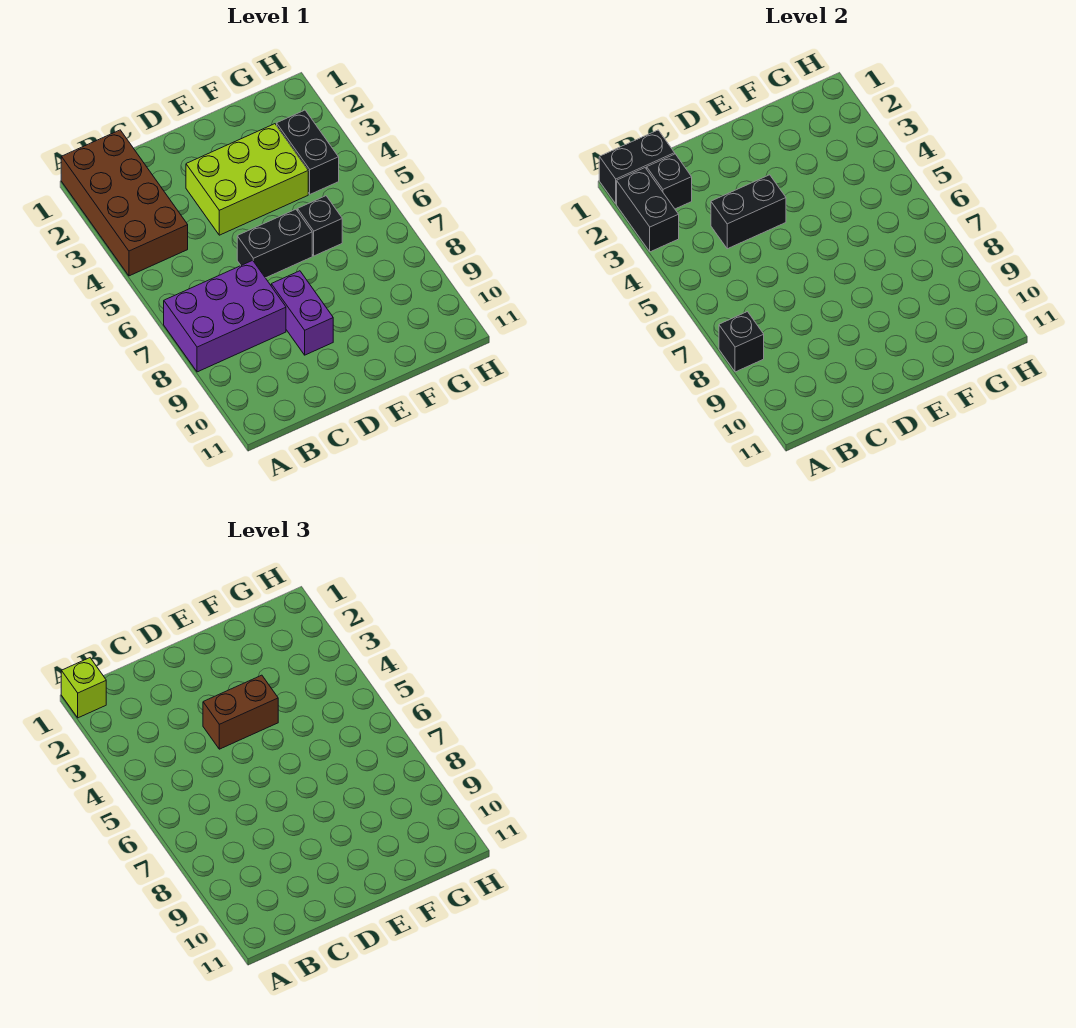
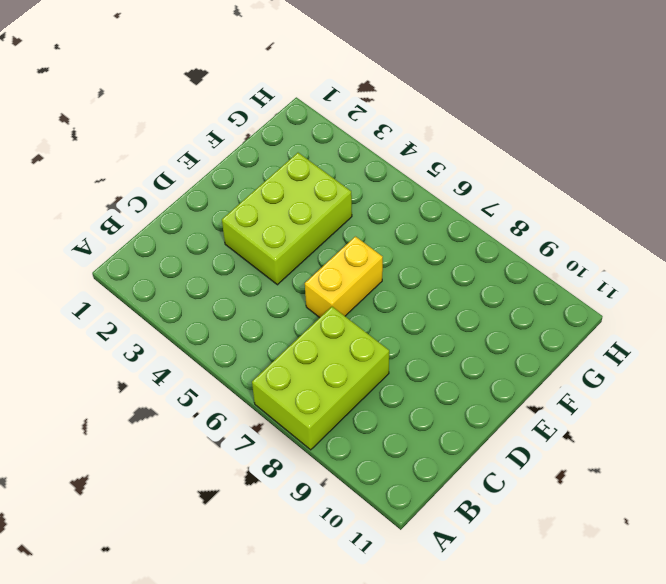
lime brick A7:C8 level 1 -> purple brick A7:C8 level 1
yellow brick D6:E6 level 1 -> black brick D6:E6 level 1
none -> brown brick A1:B4 level 1
none -> purple brick D8:D9 level 1
none -> black brick F6 level 1

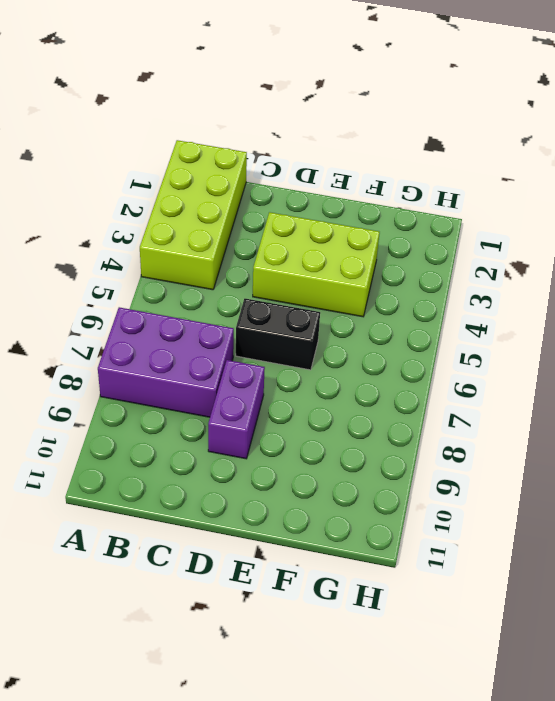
lime brick A1:B4 level 1 -> brown brick A1:B4 level 1
none -> black brick F6 level 1
none -> black brick G3:G4 level 1
none -> black brick A1:B1 level 2

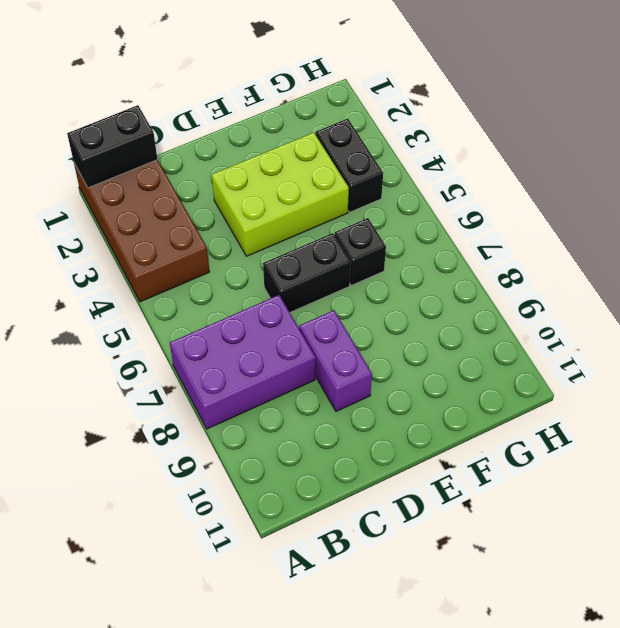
none -> black brick A2:A3 level 2
none -> black brick A8 level 2
none -> black brick B2 level 2

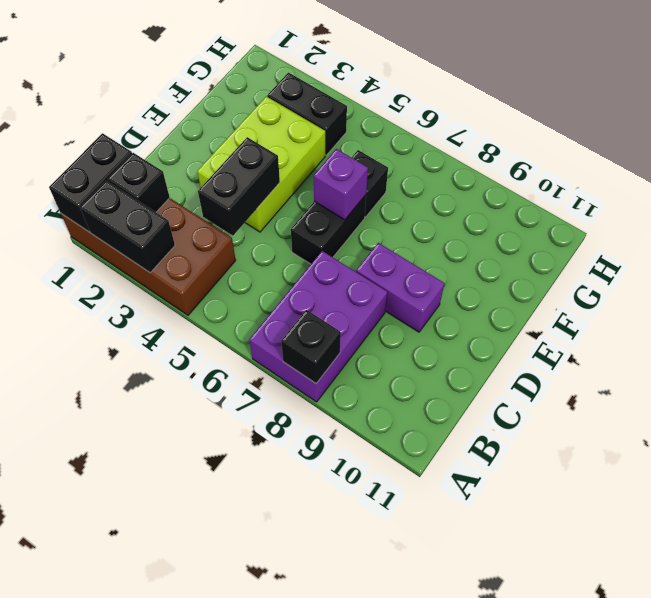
purple brick E6 level 2 -> none
none -> lime brick A1 level 3
none -> brown brick D4:E4 level 3

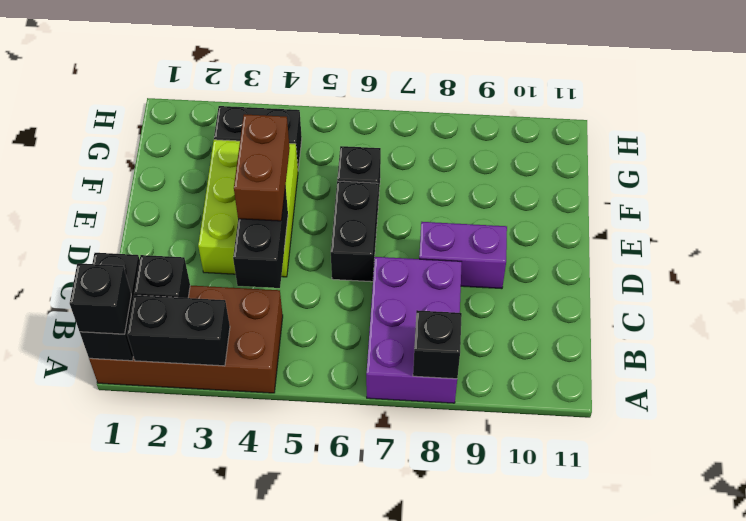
black brick A1 level 3 -> lime brick A1 level 3

